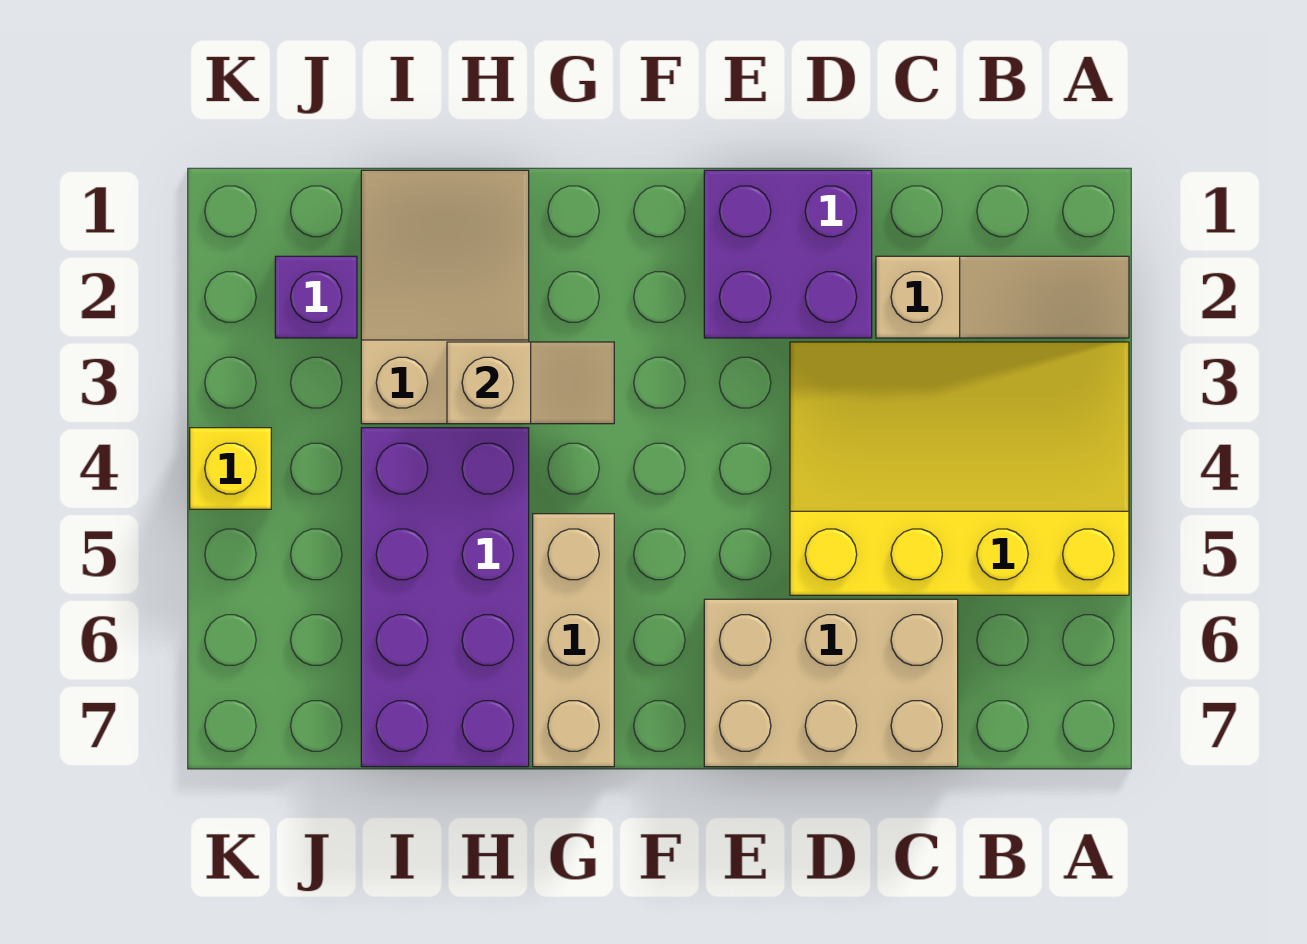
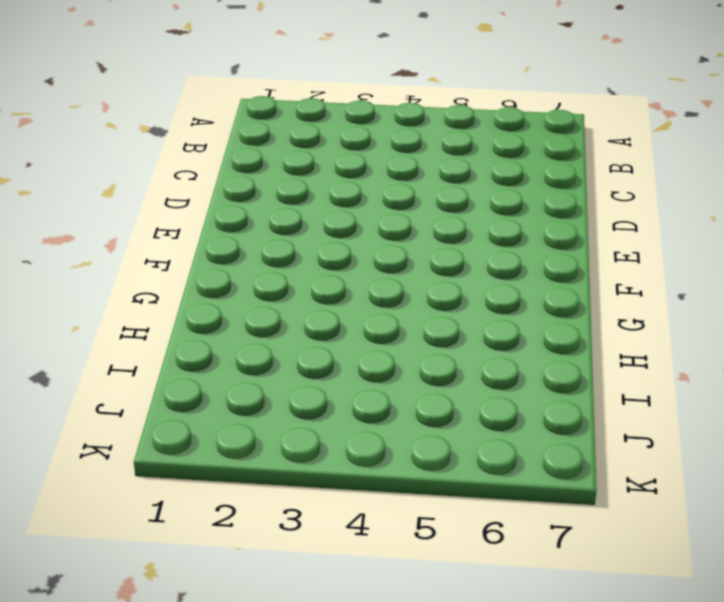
none -> tan slope A2:C2 level 1 top C
none -> yellow slope A3:D5 level 1 top 5

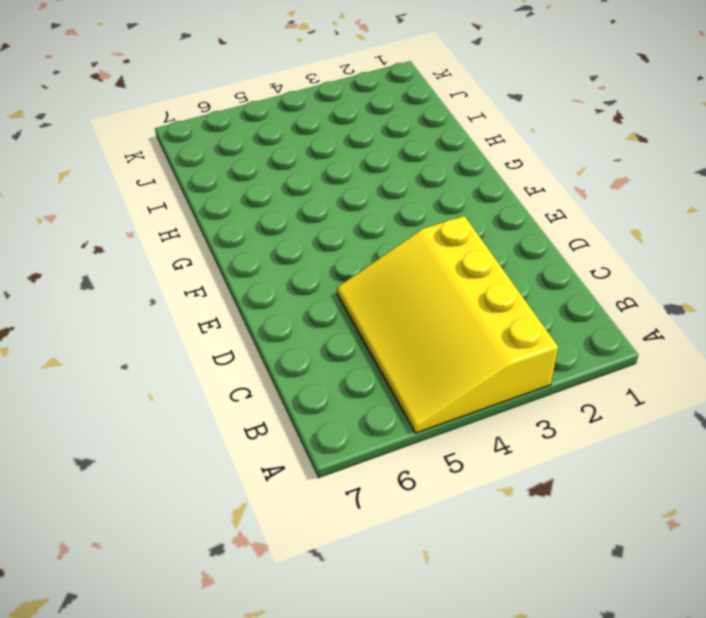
yellow slope A3:D5 level 1 top 3 -> yellow slope A3:D5 level 1 top 5
none -> tan slope A2:C2 level 1 top C
none -> tan brick C6:E7 level 1

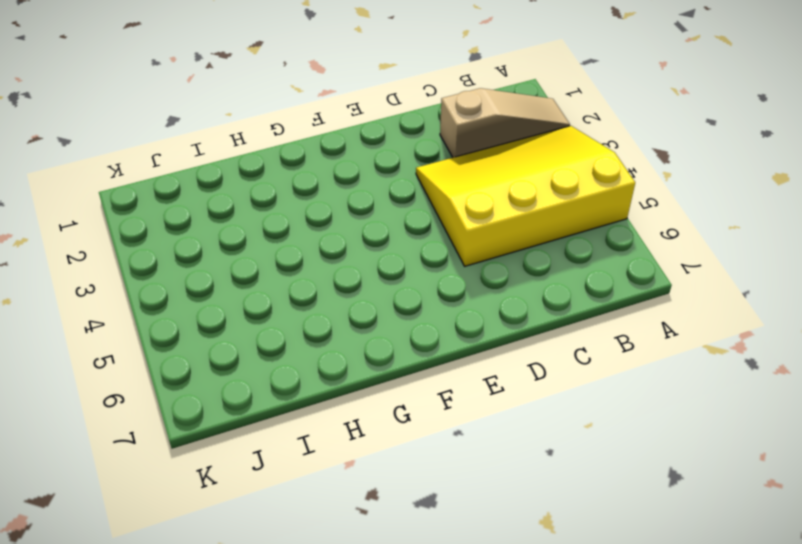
none -> tan brick C6:E7 level 1
none -> purple brick D1:E2 level 1

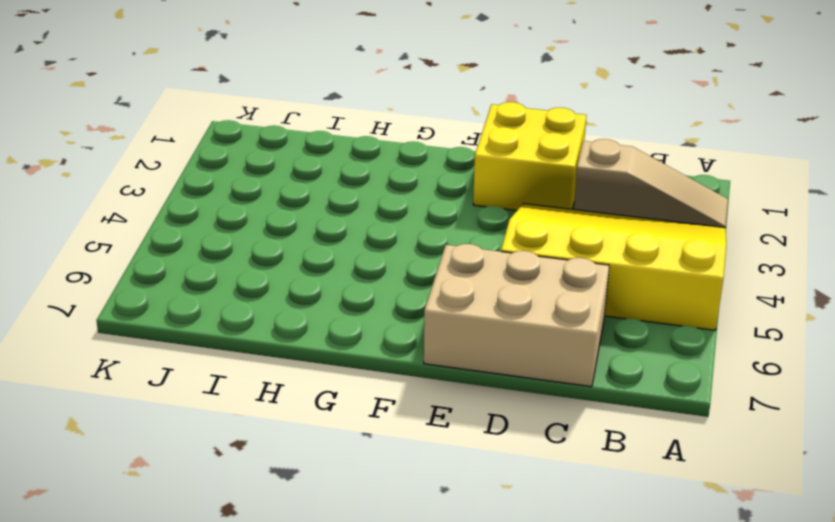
yellow brick D1:E2 level 1 -> purple brick D1:E2 level 1
none -> tan brick G5:G7 level 1
none -> tan slope H1:I3 level 1 top 3

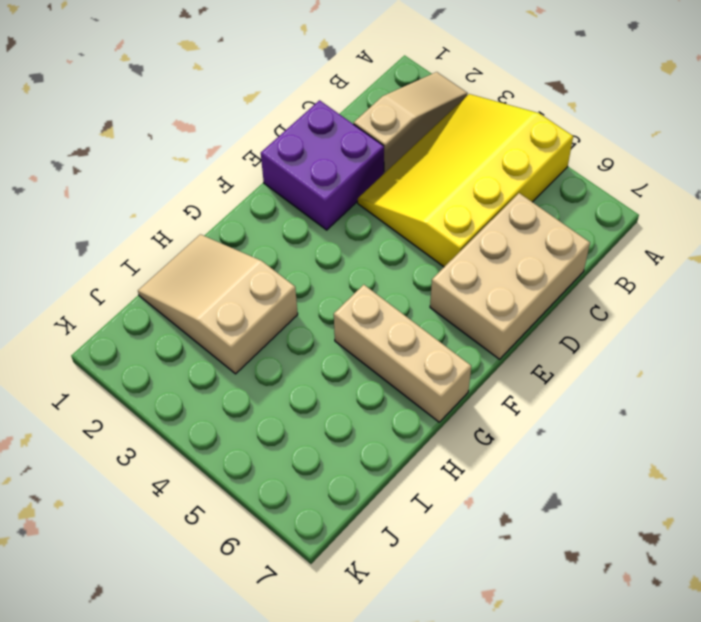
none -> purple brick H4:I7 level 1
none -> purple brick J2 level 1

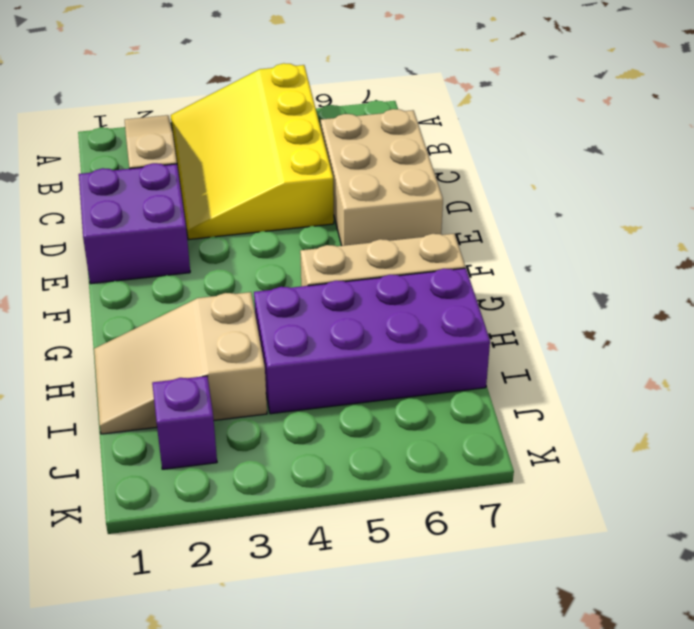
none -> yellow brick K4 level 1
none -> tan slope G3:H3 level 2 top H

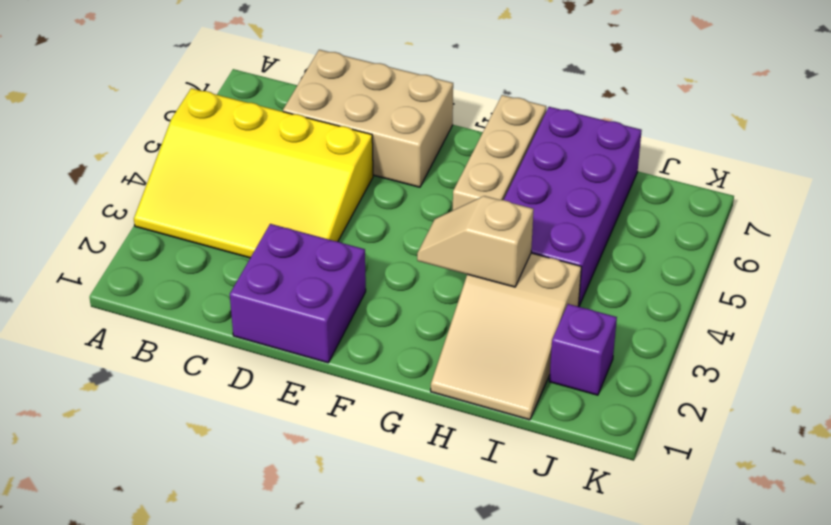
none -> tan slope A2:C2 level 1 top C
none -> yellow brick K4 level 1

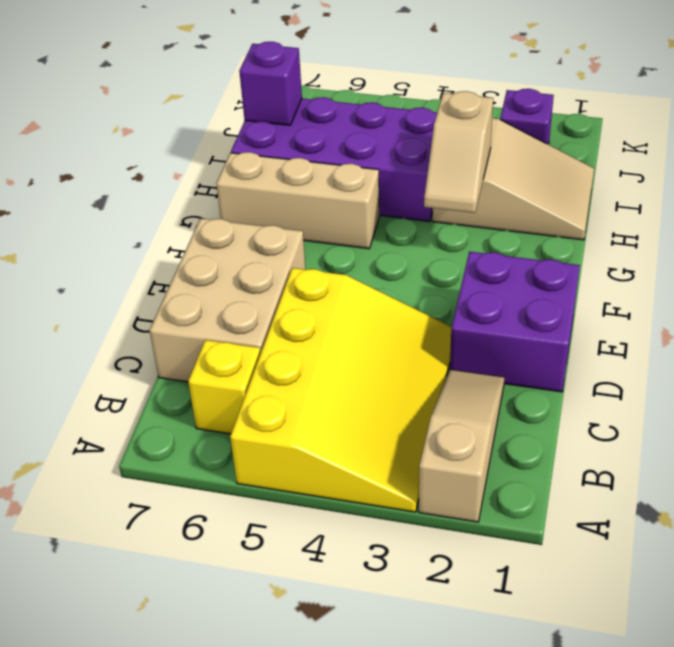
tan slope A2:C2 level 1 top A -> tan slope A2:C2 level 1 top C
yellow brick B6 level 1 -> yellow brick K4 level 1
purple brick I7 level 2 -> none

